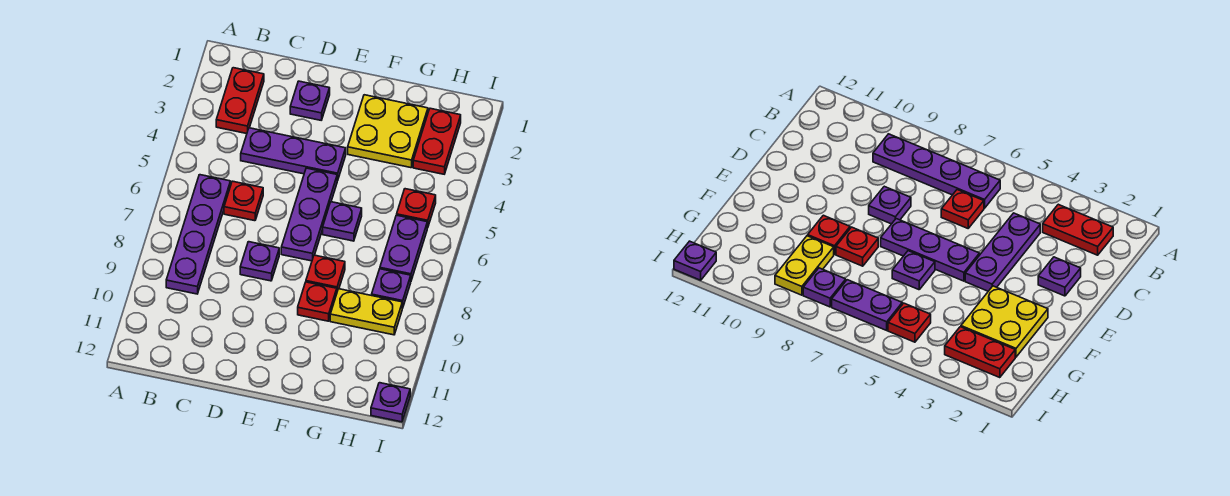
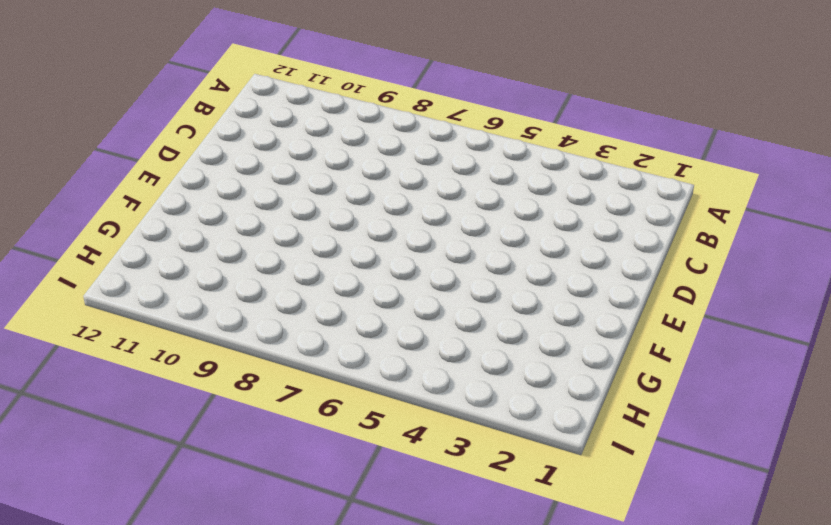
none -> red plate B2:B3 level 1
none -> purple plate B6:B9 level 1
none -> purple plate C4:E4 level 1

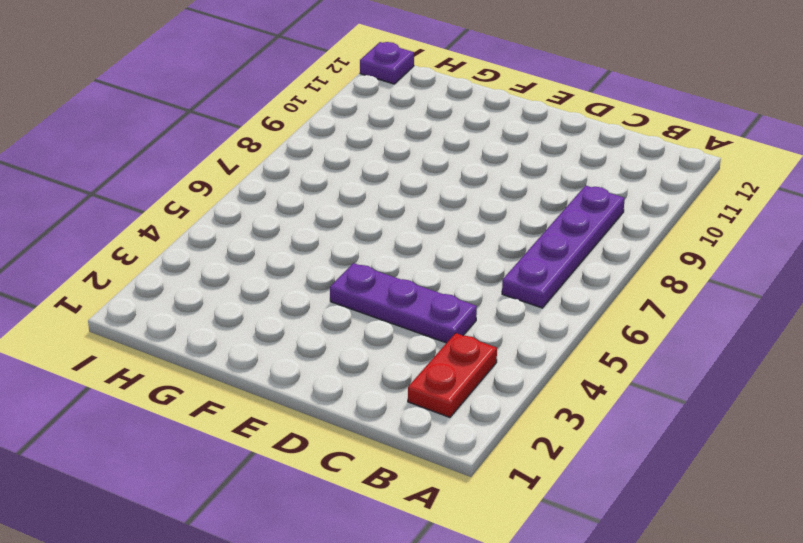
none -> red plate C6 level 1
none -> purple plate D2 level 1
none -> purple plate D8 level 1

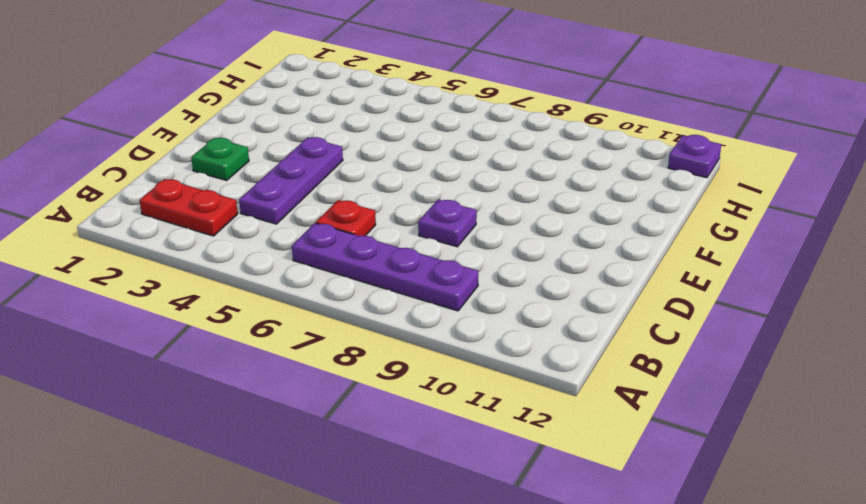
green plate D2 level 1 -> purple plate D2 level 1
none -> purple plate E5:E7 level 1
none -> yellow plate F2:G3 level 1
none -> purple plate F6 level 1

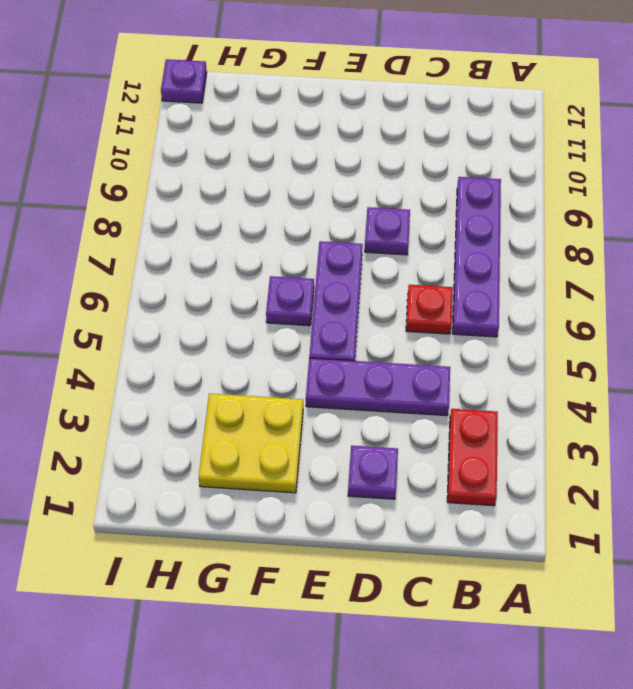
none -> red plate F8 level 1
none -> red plate F9 level 1
none -> yellow plate G9:H9 level 1

